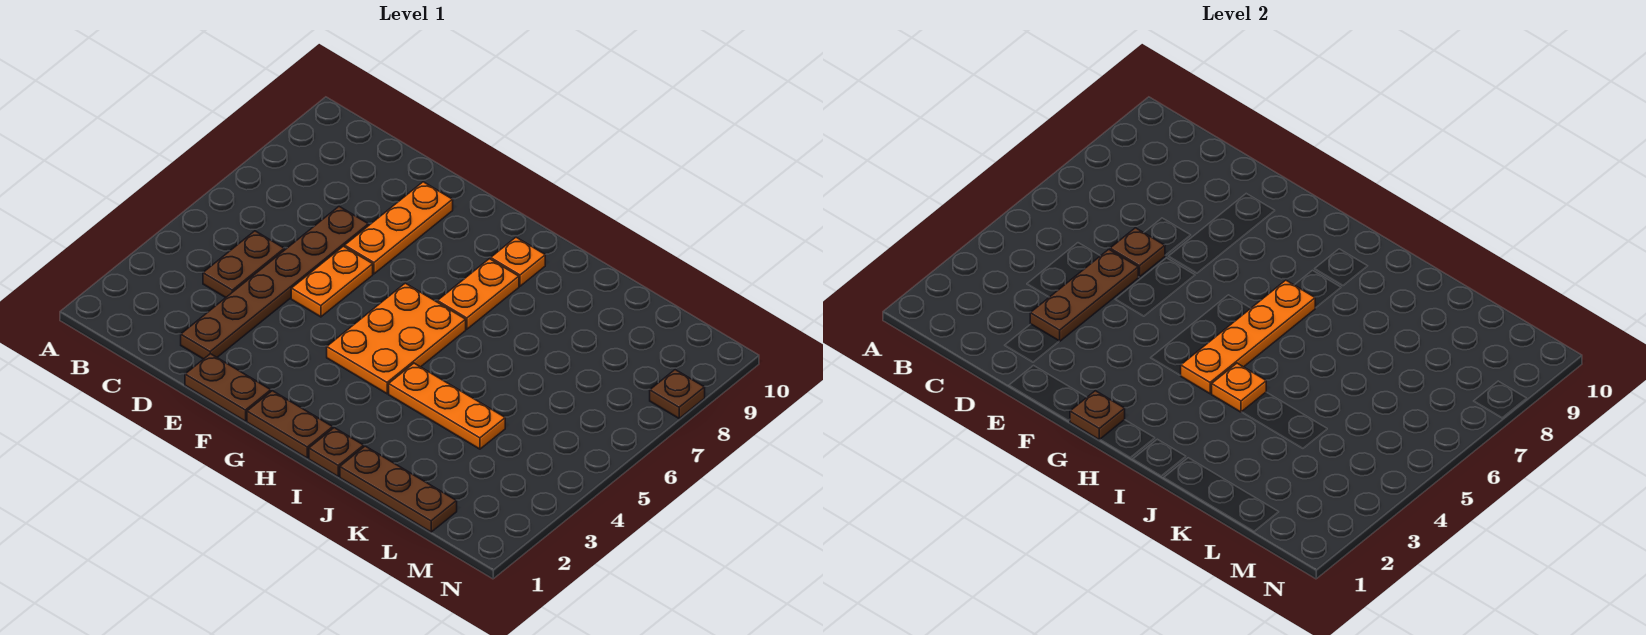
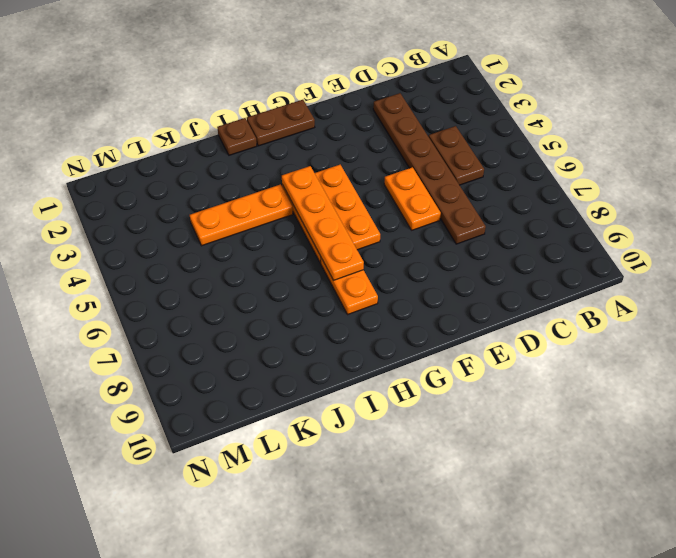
none -> brown plate E1:F1 level 1
none -> orange plate E7:E9 level 1
none -> orange plate H9 level 1

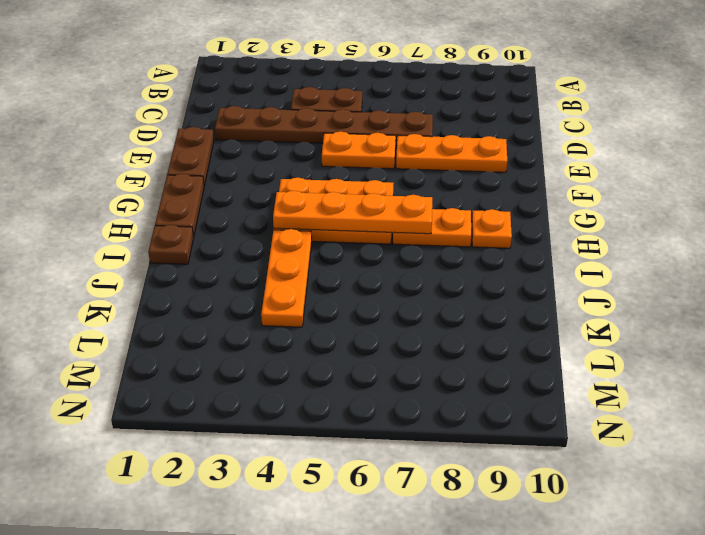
none -> brown plate J1:L1 level 1
none -> brown plate N8 level 1
none -> brown plate D3:D5 level 2

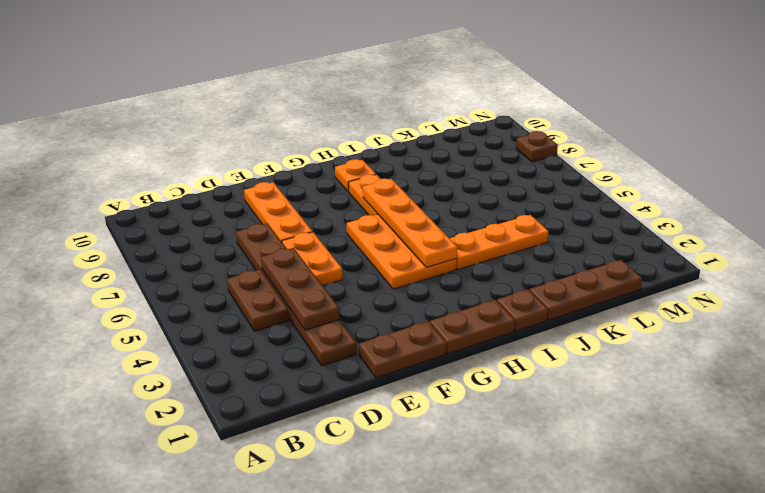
none -> brown plate D6 level 2
none -> brown plate G1 level 2
none -> orange plate I4 level 2

